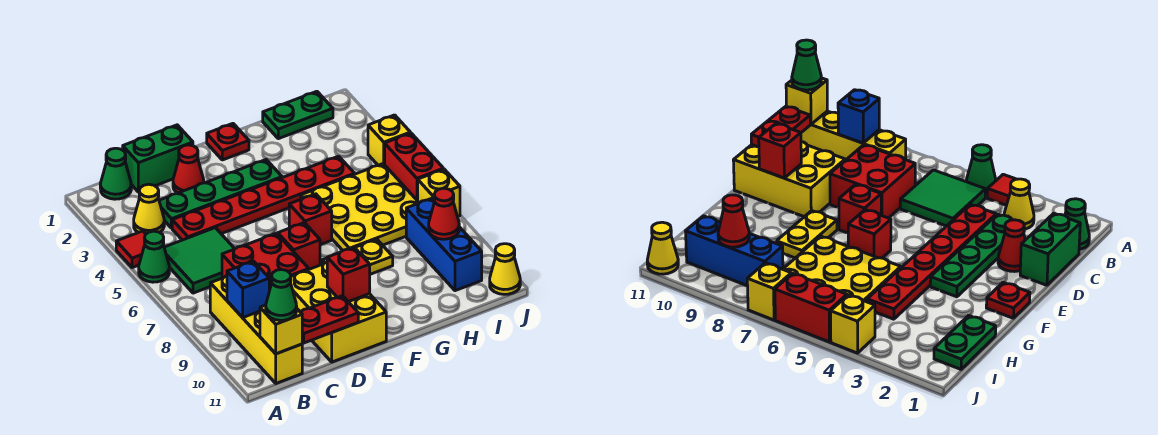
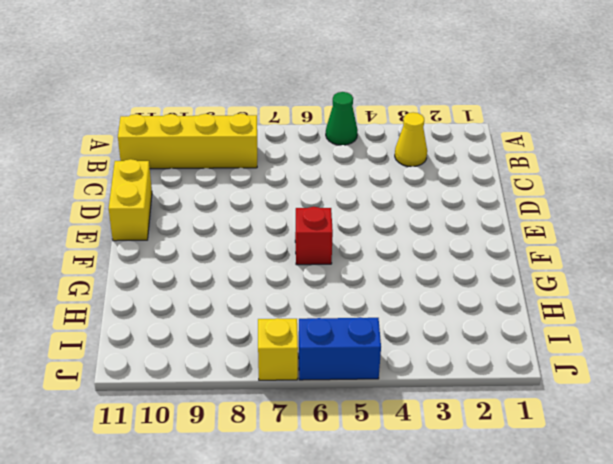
yellow brick D11:E11 level 1 -> yellow brick D9:E11 level 1
blue brick J5:J6 level 1 -> red brick J5:J6 level 1
none -> red tile A4 level 1
none -> green cone B1 level 1
none -> green tile B5:C6 level 1

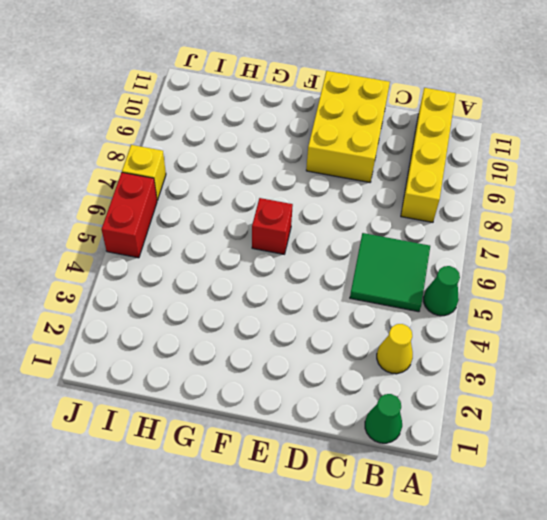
none -> red tile A4 level 1
none -> green brick C1:D1 level 1
none -> green plate C3:F3 level 1

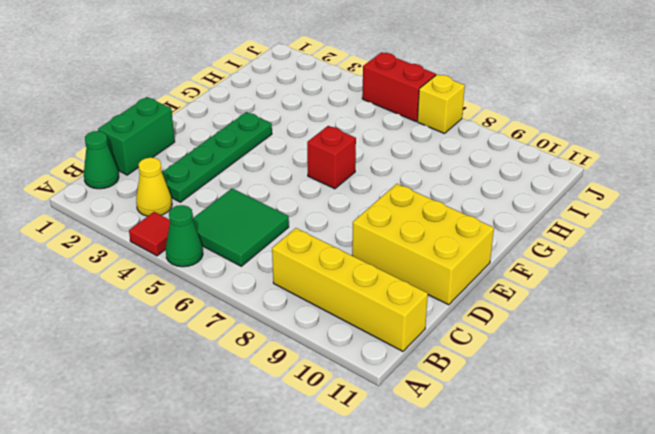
none -> red plate C4:H4 level 1
none -> red brick C7:D8 level 1
none -> red cone D2 level 1

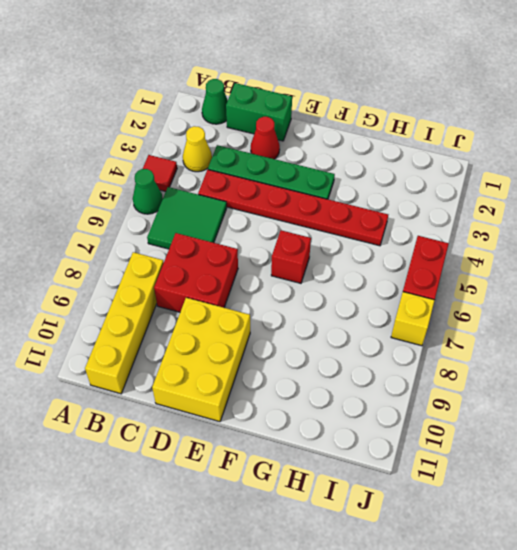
none -> red brick E7 level 1
none -> red plate F1 level 1
none -> yellow plate F8:G8 level 1

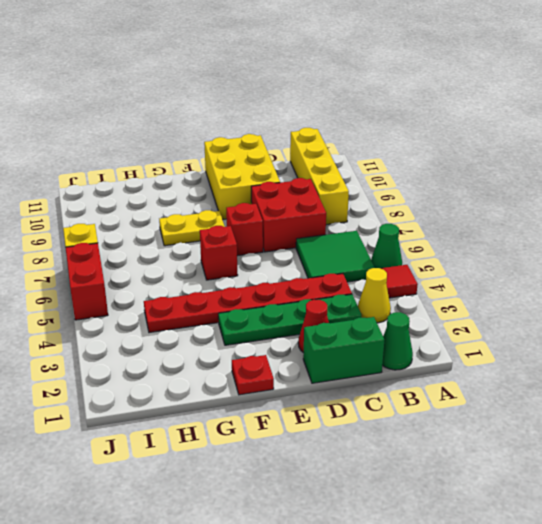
none -> yellow plate G5:I7 level 1
none -> green plate H1:I1 level 1
none -> blue brick I8:I10 level 1

